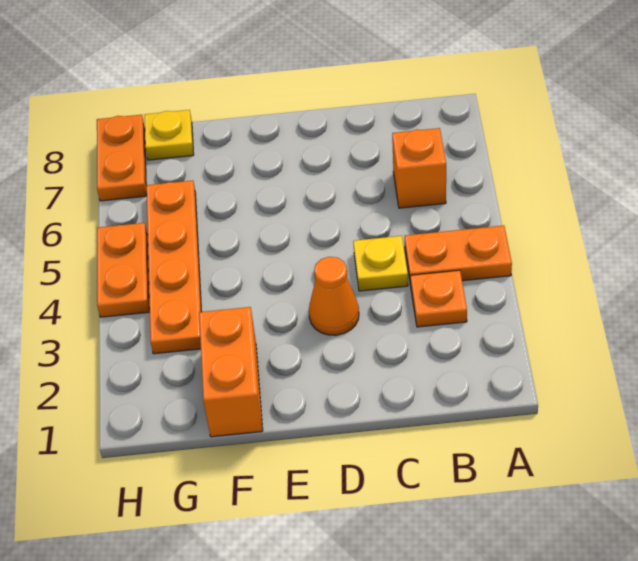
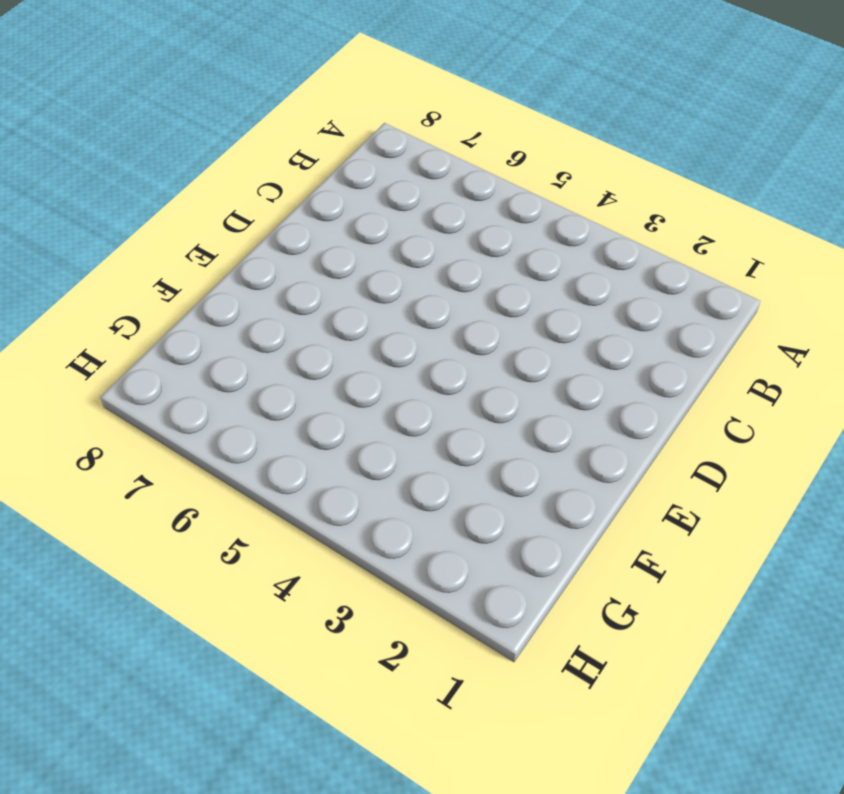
none -> orange plate A4:B4 level 1
none -> orange plate B3 level 1

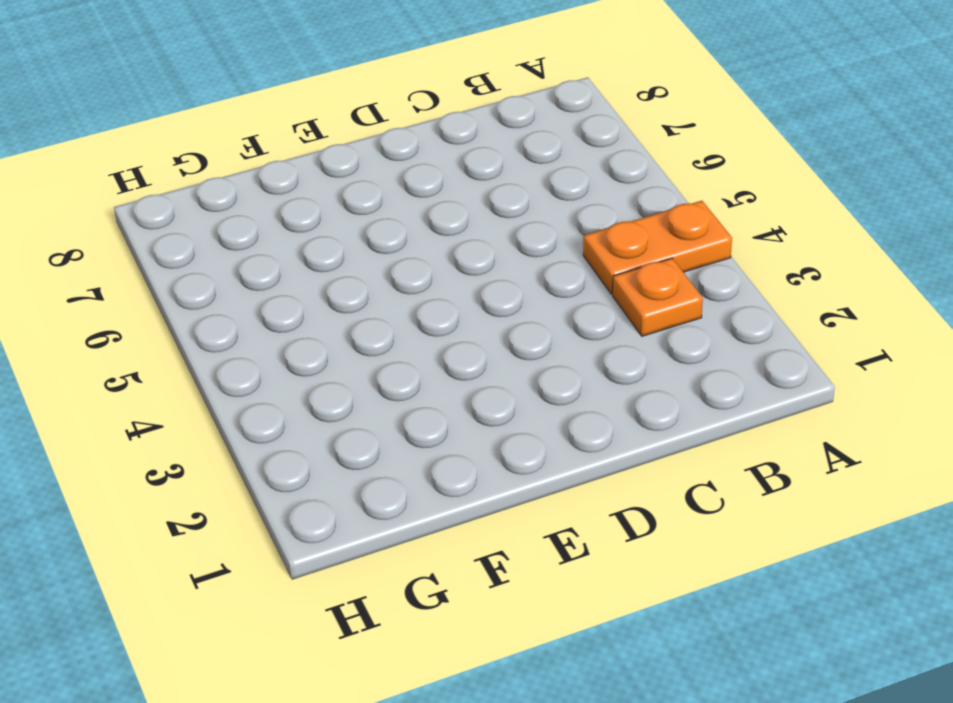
none -> orange brick B6 level 1
none -> yellow plate C4 level 1

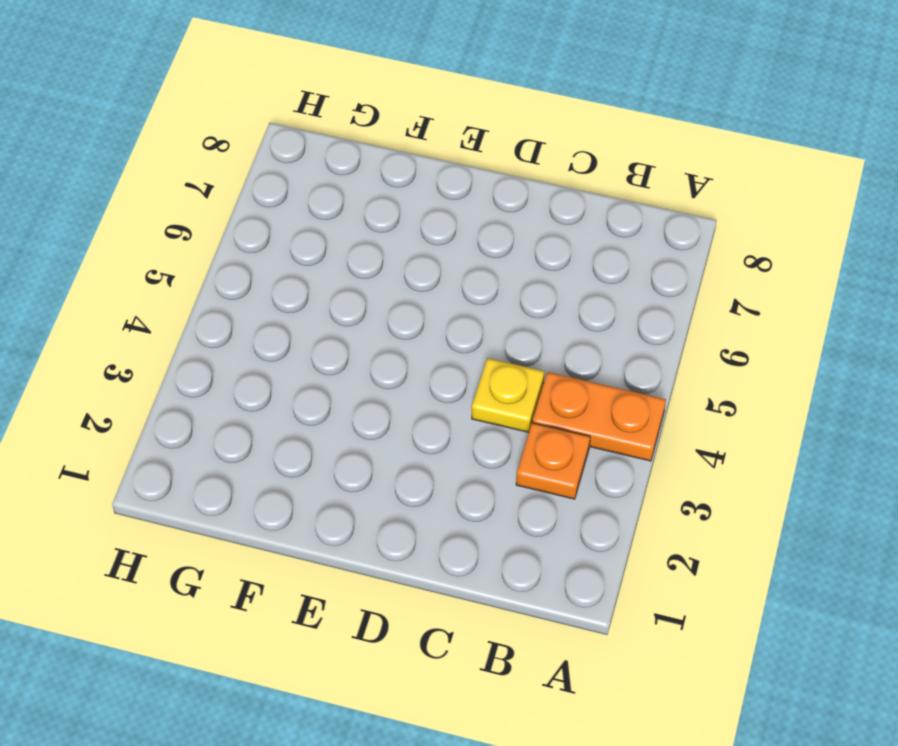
none -> orange brick B6 level 1
none -> orange cone D3 level 1

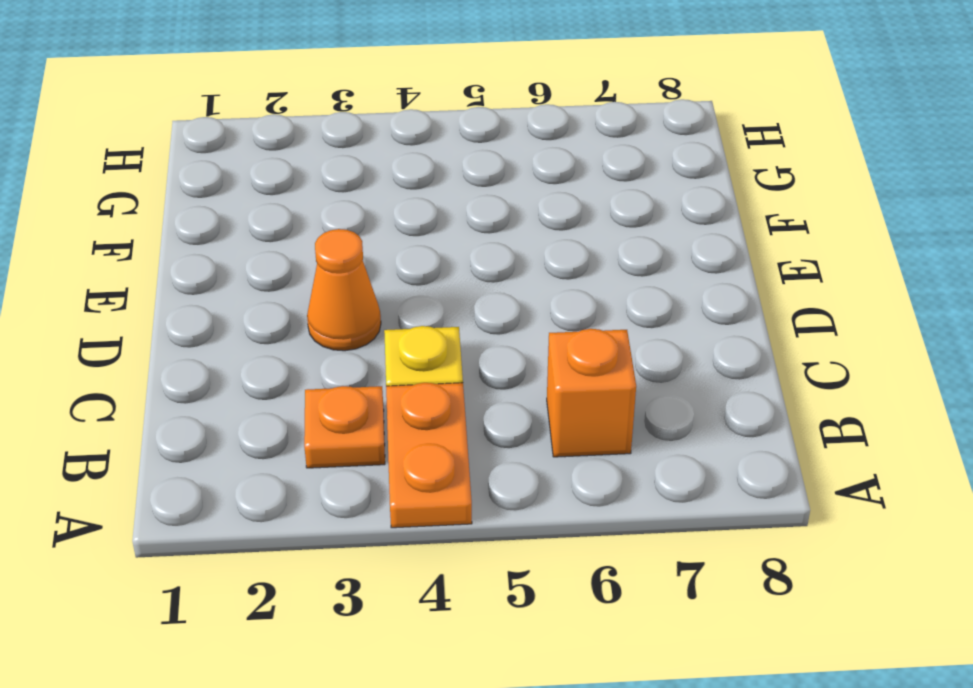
none -> orange brick F1:F2 level 1
none -> orange plate G3:G6 level 1

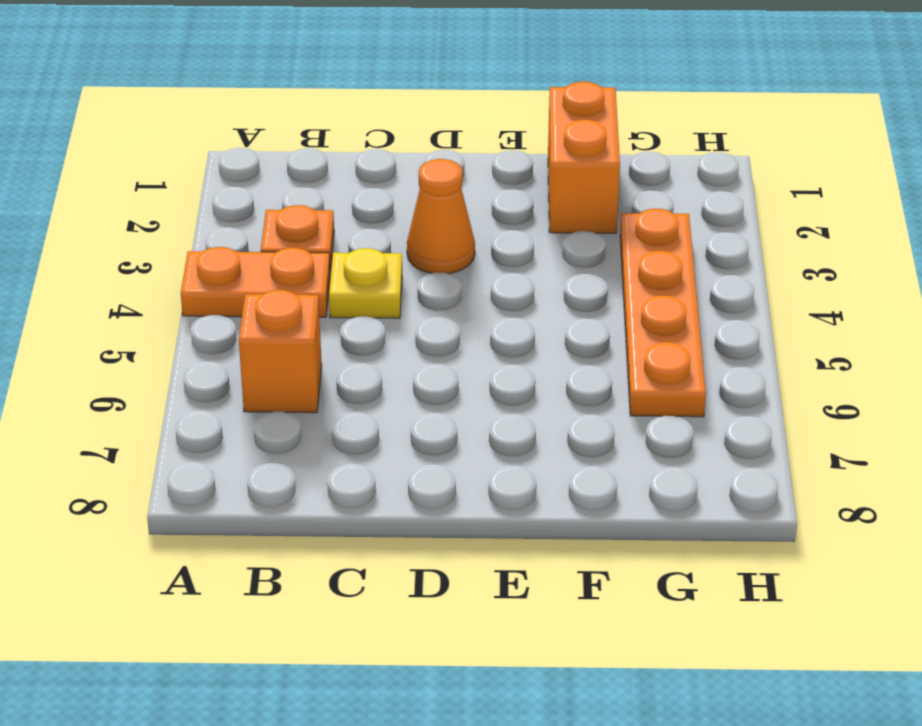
none -> yellow plate G8 level 1
none -> orange plate H4:H5 level 1

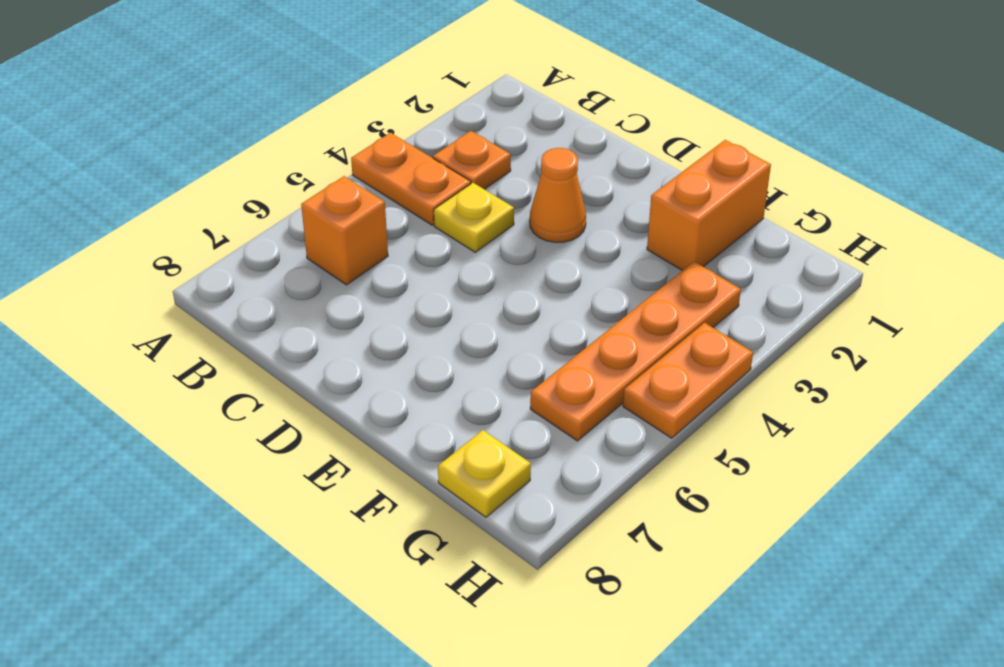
none -> orange plate H7:H8 level 1

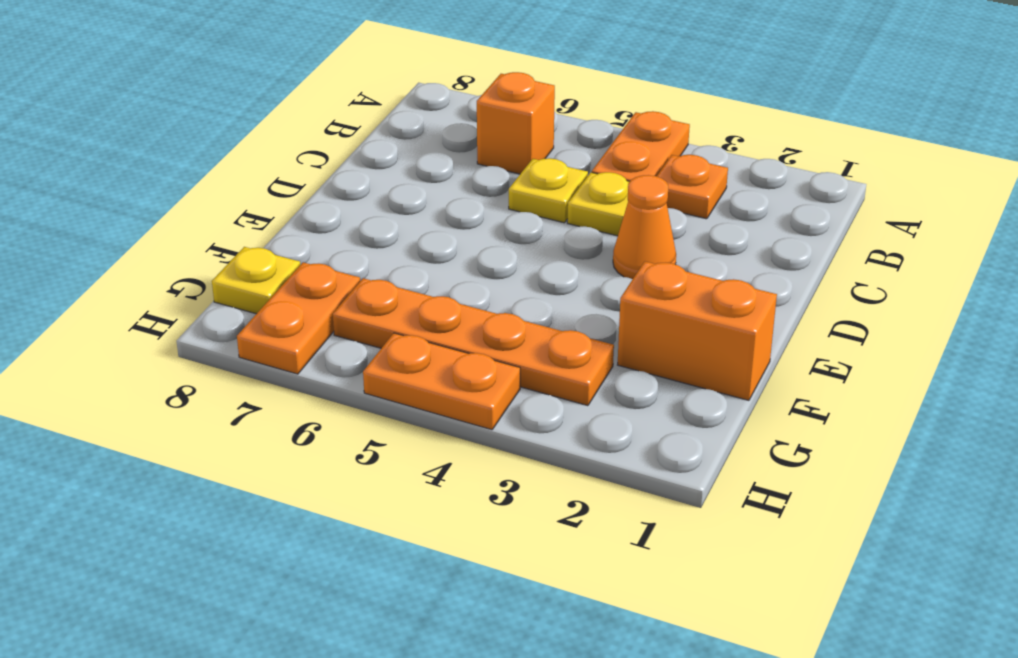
yellow plate C5 level 1 -> none
orange plate G7:H7 level 1 -> orange plate H7:H8 level 1

